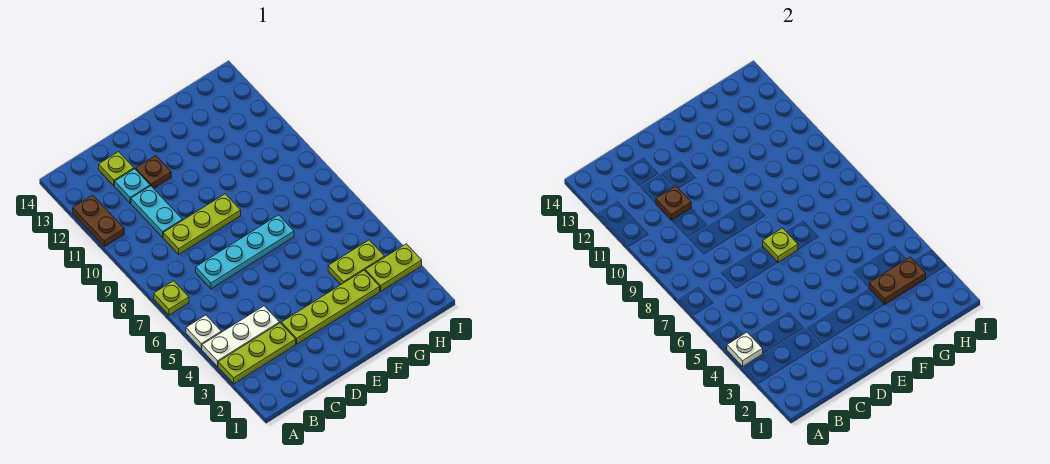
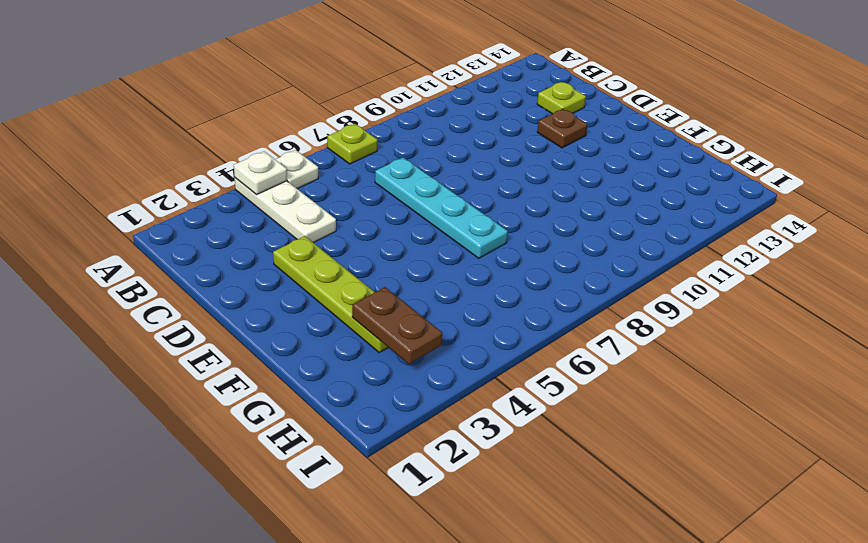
none -> lime plate A3:C3 level 1
none -> brown plate A11:A12 level 1
none -> lime plate C9:E9 level 1

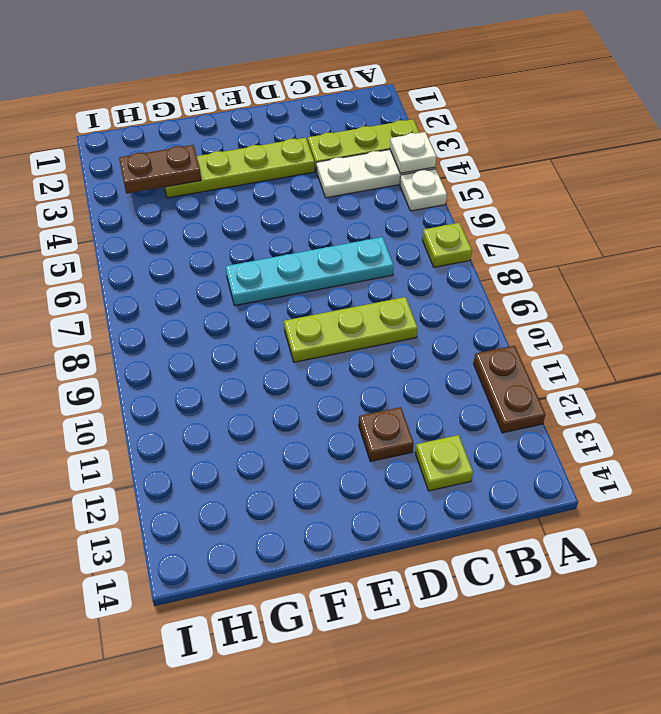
none -> cyan plate C10:C11 level 1
none -> cyan plate C12 level 1
none -> lime plate G4:H4 level 1

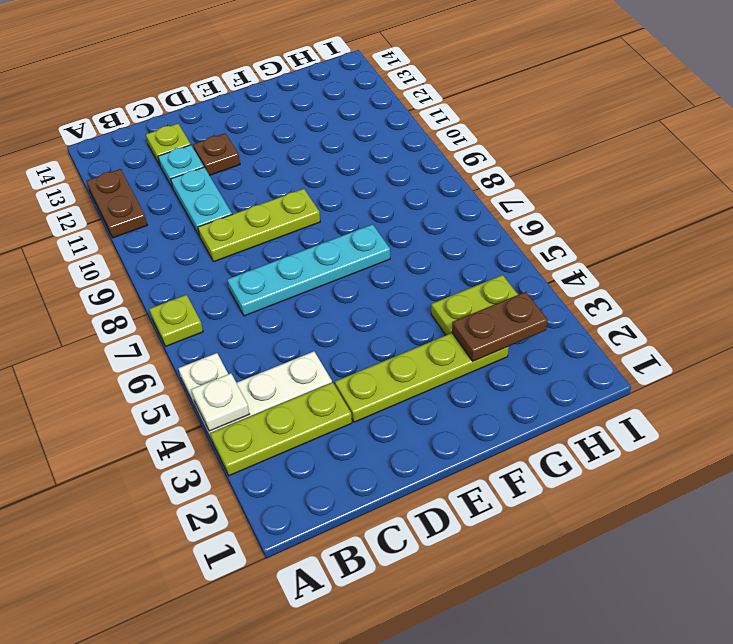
none -> lime plate H3:I3 level 1
none -> brown plate C11 level 2
none -> lime plate E7 level 2

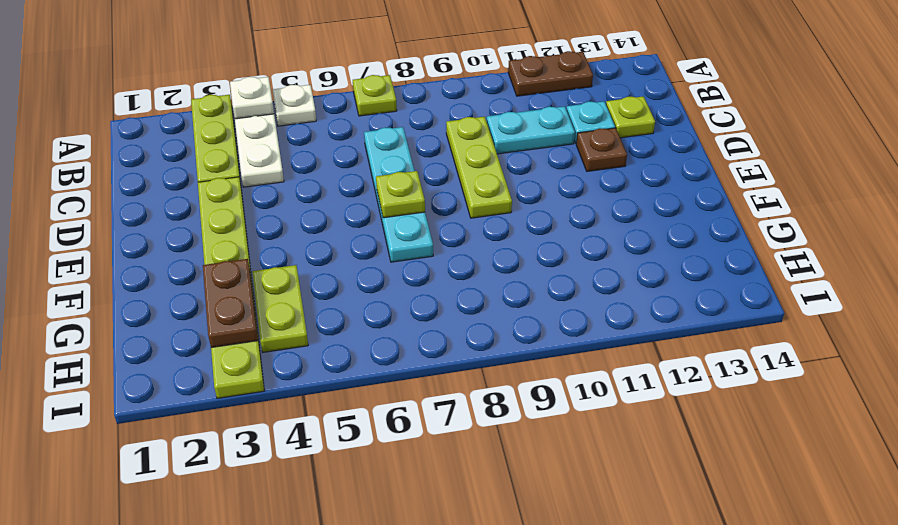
none -> brown plate C11 level 2

